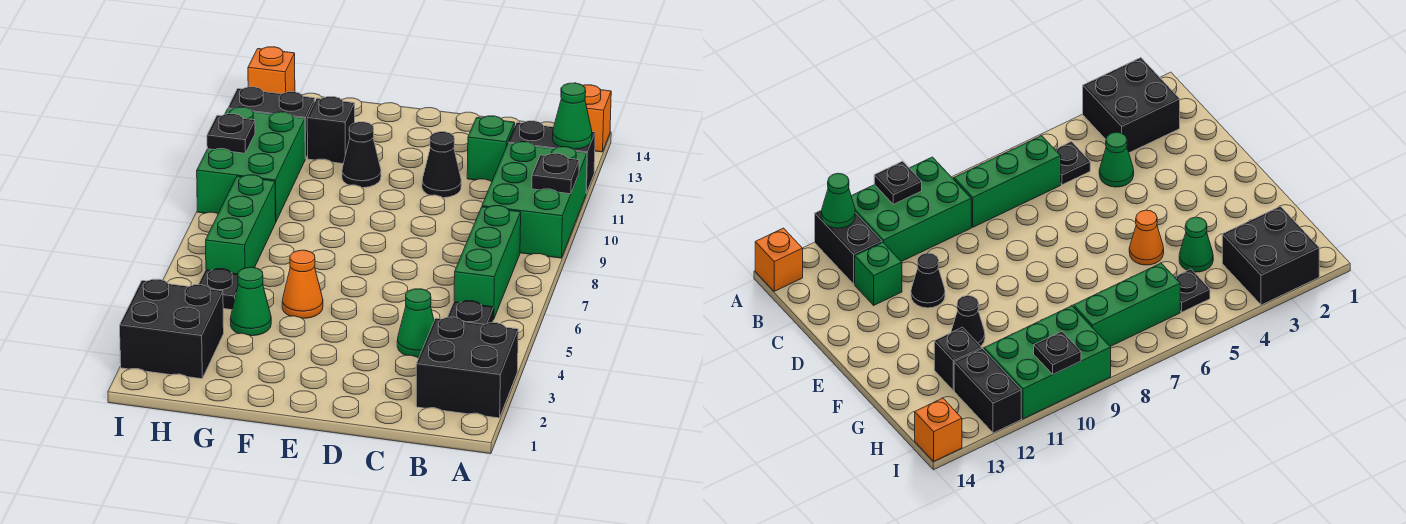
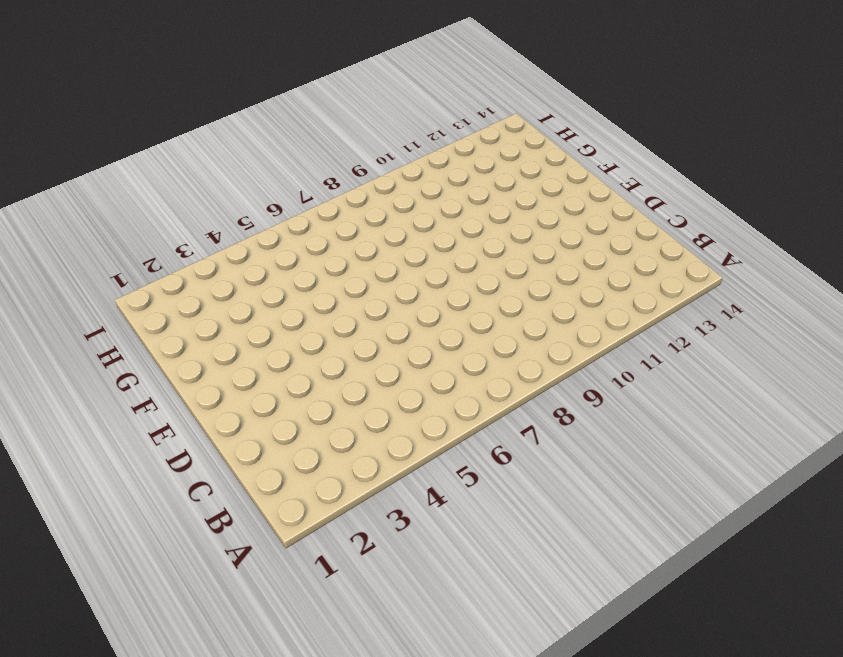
none -> black brick A2:B3 level 1
none -> green brick A9:B11 level 1
none -> black brick A12:B12 level 1

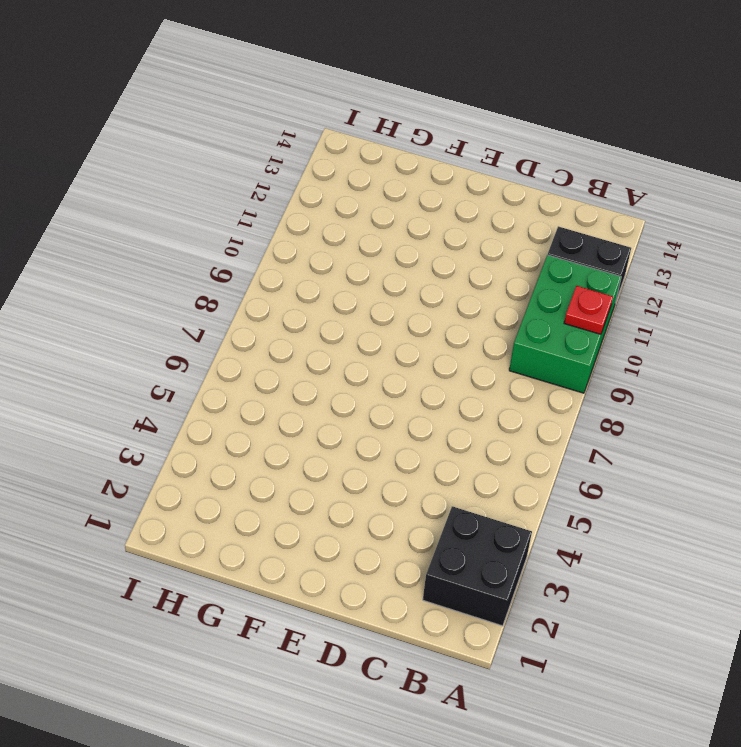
red plate A10 level 2 -> black plate A10 level 2
none -> orange brick A14 level 1
none -> black plate B5 level 1
none -> green brick B6:B8 level 1

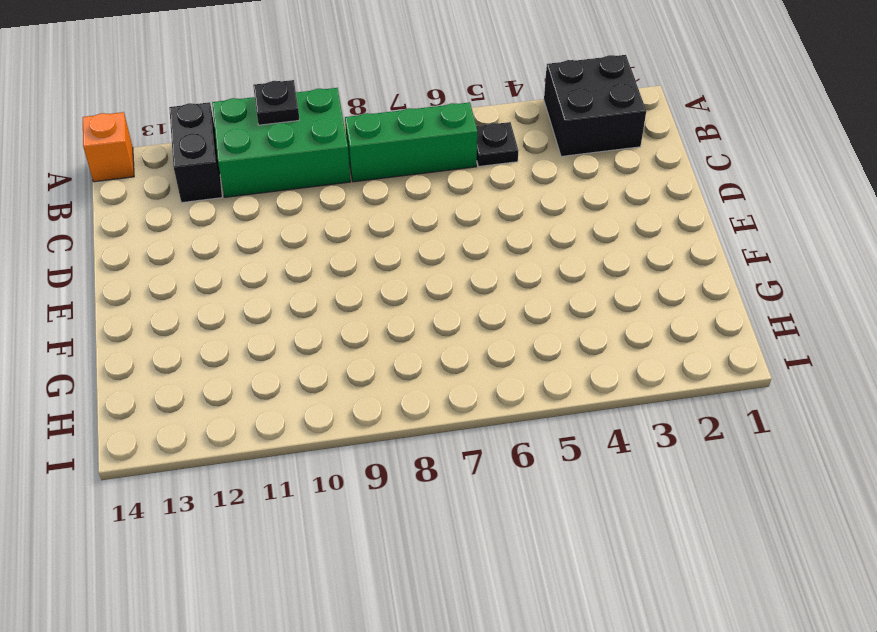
none -> green cone C4 level 1
none -> green brick C12 level 1
none -> black cone D11 level 1

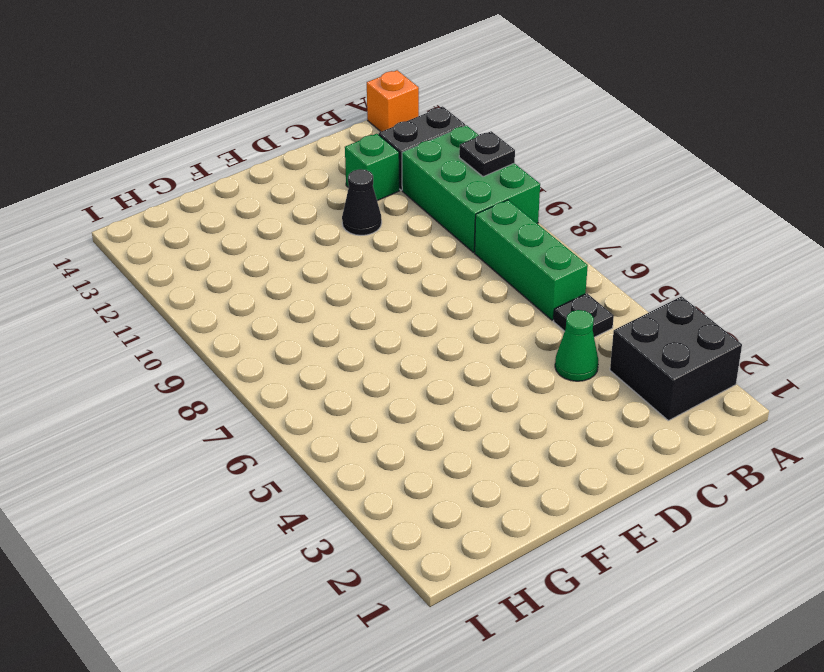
none -> orange cone F5 level 1
none -> black cone F11 level 1
none -> green cone G4 level 1

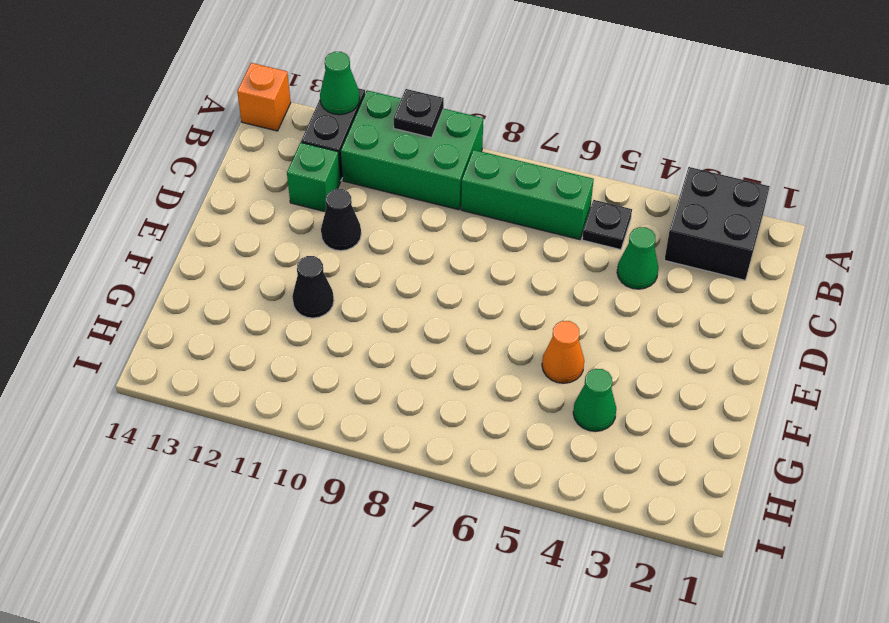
none -> black brick G12 level 1
none -> black brick H2:I3 level 1
none -> black plate H5 level 1

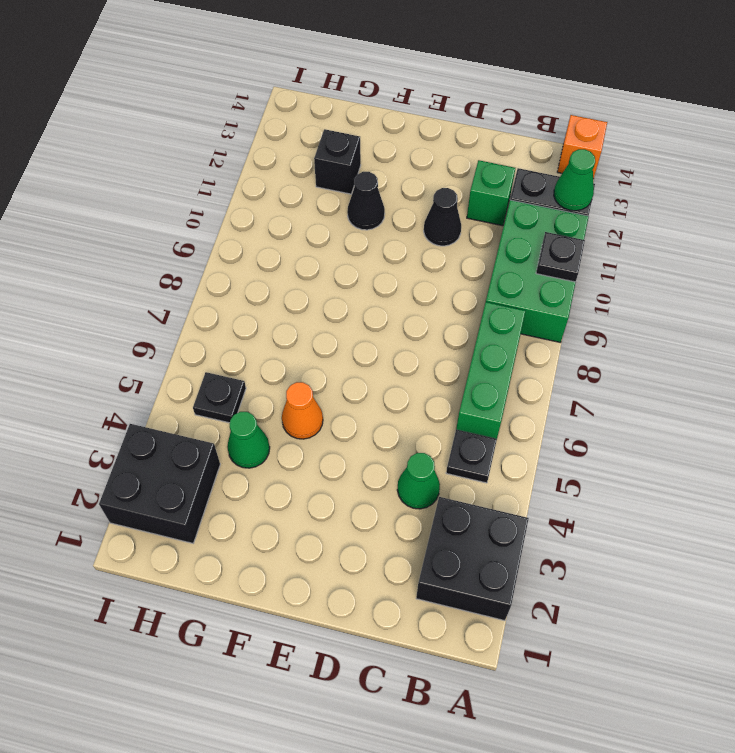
none -> green brick H6:H8 level 1
none -> green brick H9:I11 level 1
none -> black brick H12:I12 level 1

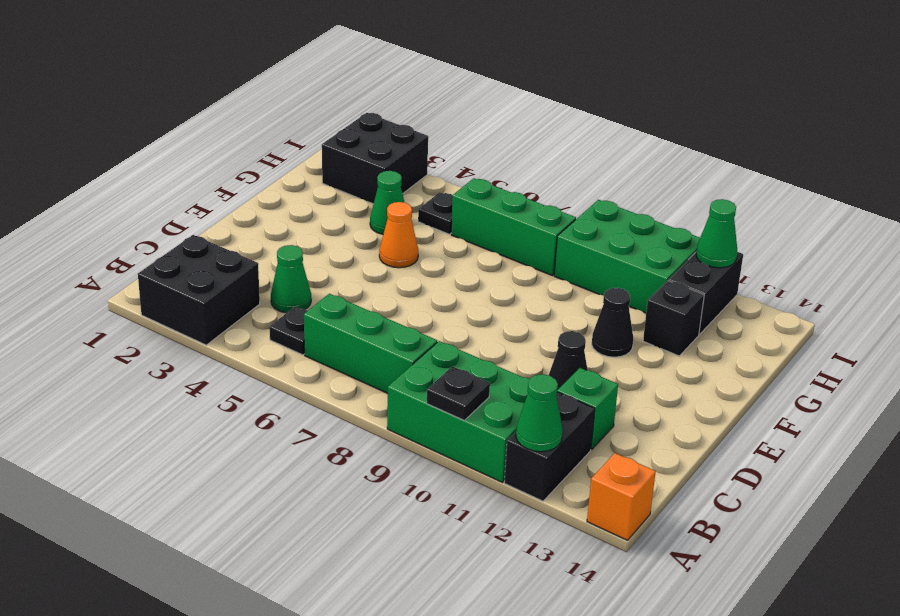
green cone I12 level 2 -> none
none -> orange brick I14 level 1
none -> black plate I10 level 2

